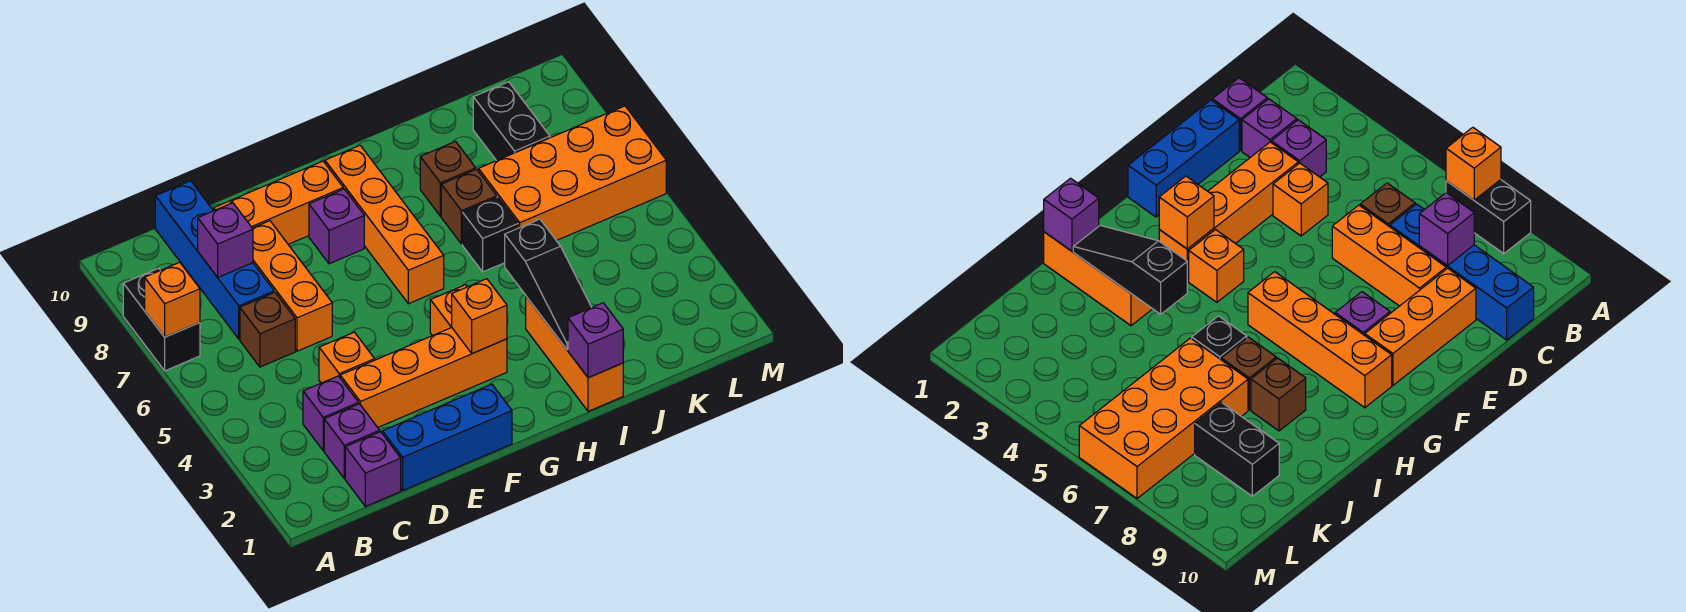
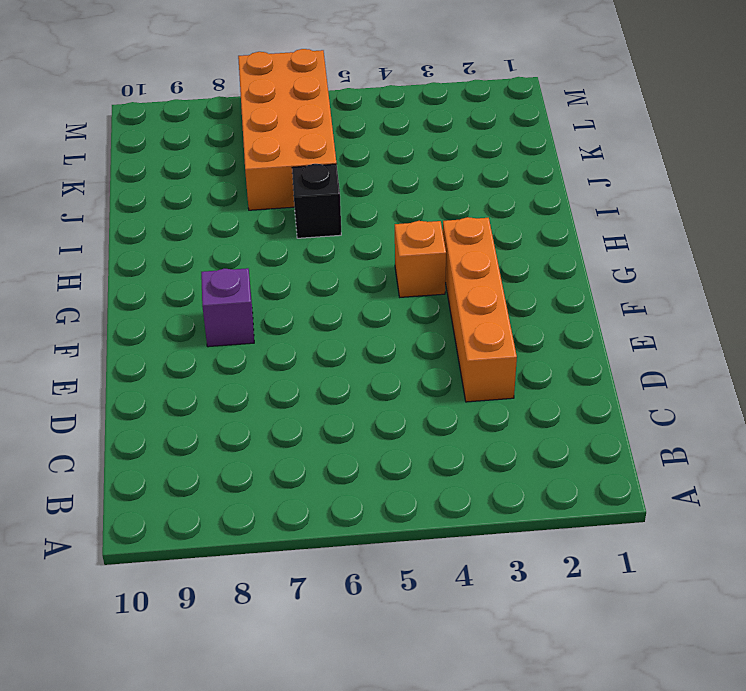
none -> black brick A7:A8 level 1
none -> purple brick C1 level 1
none -> purple brick C2 level 1

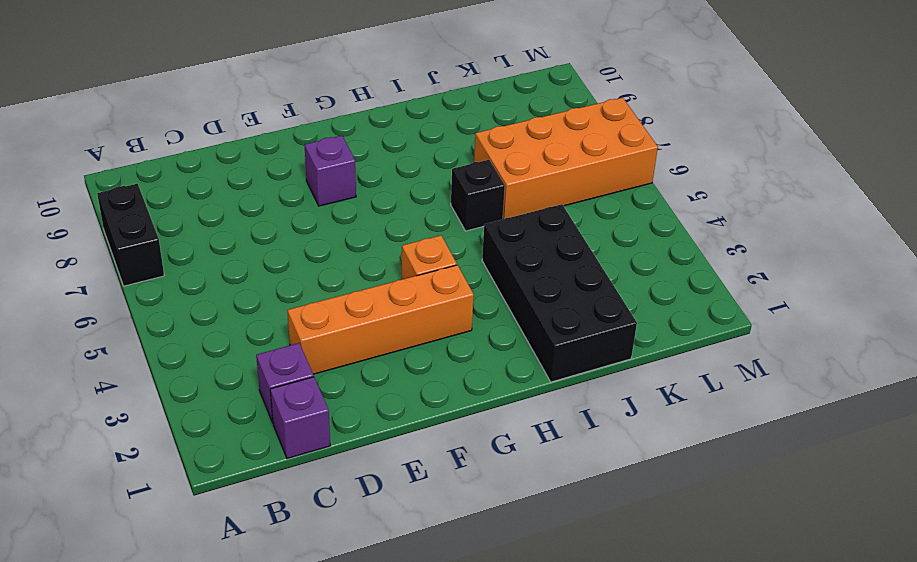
black brick I1:J4 level 1 -> orange brick I1:I3 level 1
none -> purple brick C3 level 1
none -> brown brick C6 level 1
none -> blue brick C7:C10 level 1

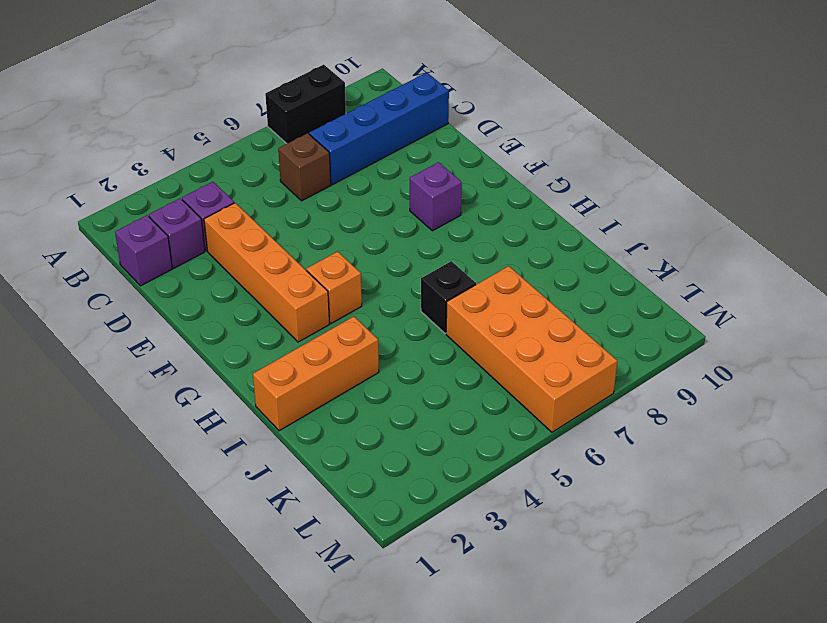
none -> blue brick D1:F1 level 1
none -> orange brick D4 level 1
none -> orange brick D6:D8 level 1

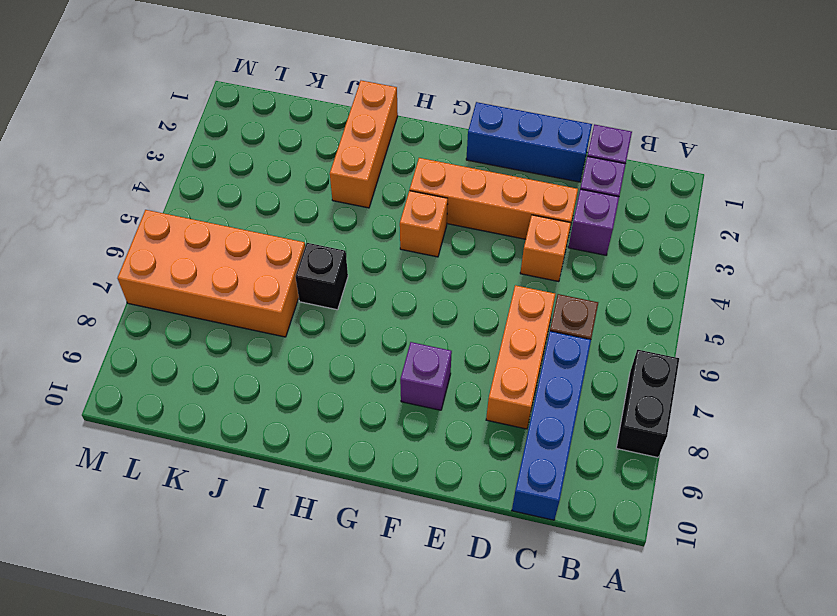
none -> orange brick D9:F9 level 1
none -> orange brick G6:G9 level 1
none -> brown brick I7 level 1

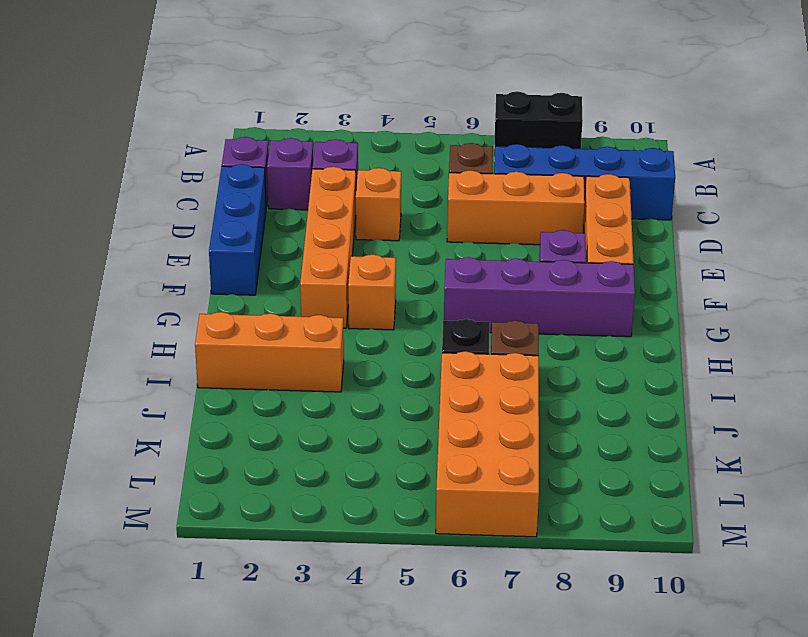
purple brick G6:G9 level 1 -> orange brick G6:G9 level 1
none -> brown brick I8 level 1
none -> black brick K8:K9 level 1
none -> orange brick A7 level 2

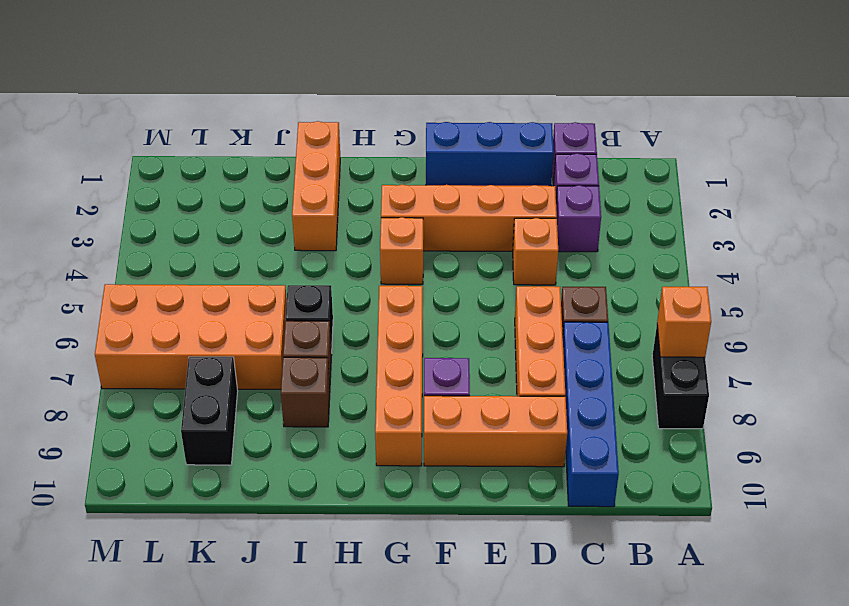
none -> purple brick C8 level 2
none -> orange brick G3 level 2
none -> purple brick I1 level 2

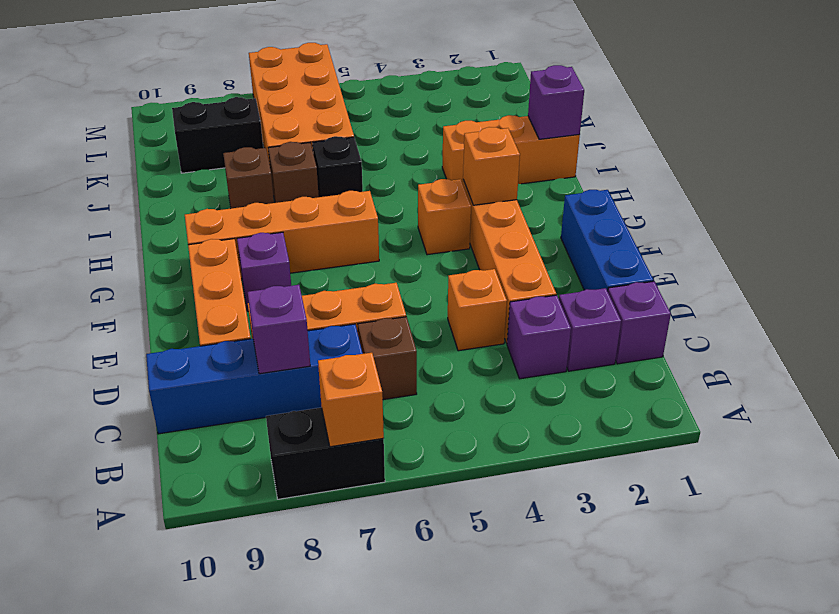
none -> black slope I2:I4 level 2 top 4

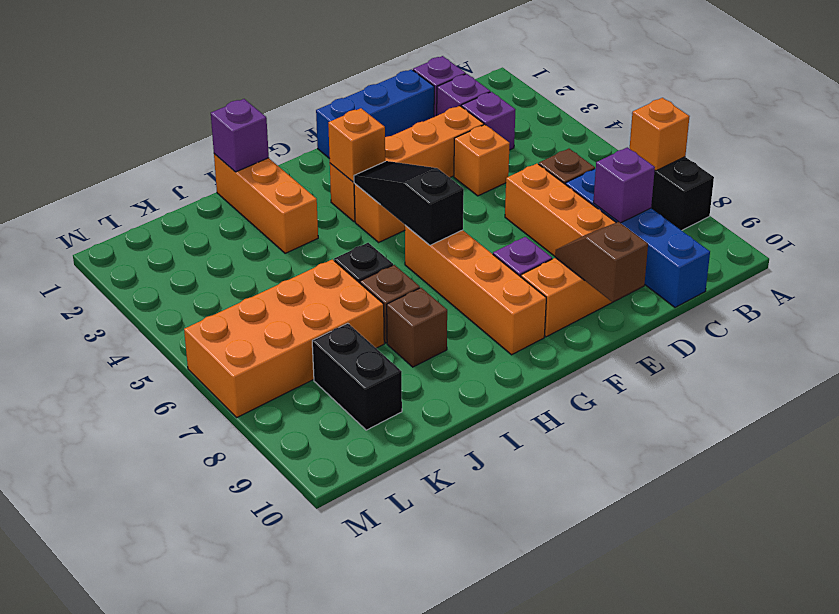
brown slope E9:E10 level 2 top 10 -> none
black slope G4:G6 level 2 top 6 -> black slope I2:I4 level 2 top 4

